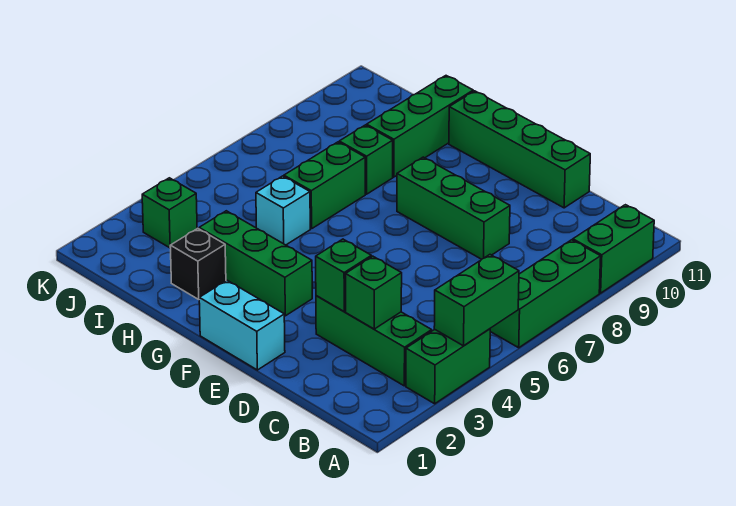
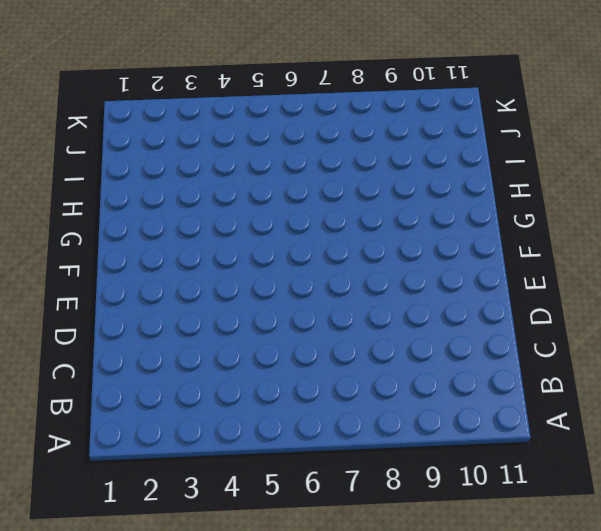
none -> green brick A3:A4 level 1
none -> green brick A6:A8 level 1
none -> green brick A9:A10 level 1

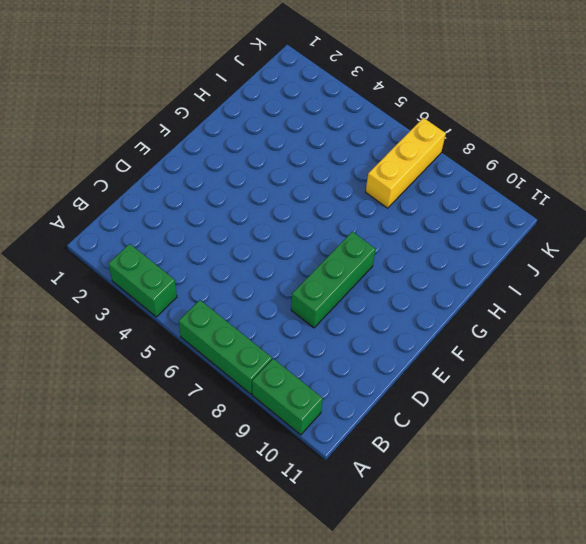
yellow brick I7:K7 level 1 -> none
none -> green brick B3:D3 level 1
none -> green brick D11:G11 level 1
none -> cyan brick E1:F1 level 1

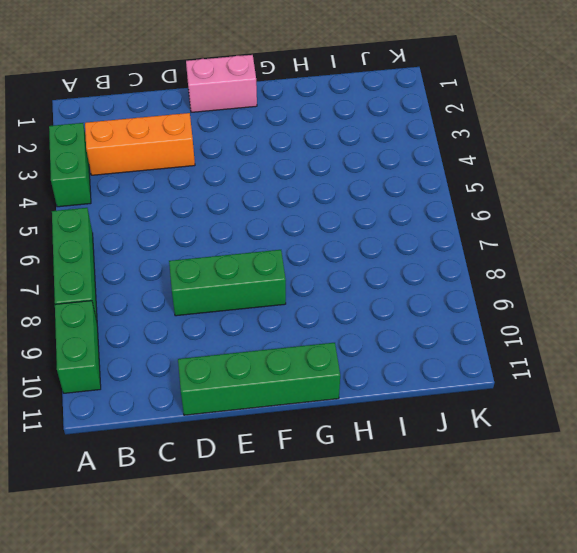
orange brick B3:D3 level 1 -> green brick B3:D3 level 1
pink brick E1:F1 level 1 -> cyan brick E1:F1 level 1
none -> green brick F3:H3 level 1
none -> black brick H2 level 1
none -> cyan brick H5 level 1

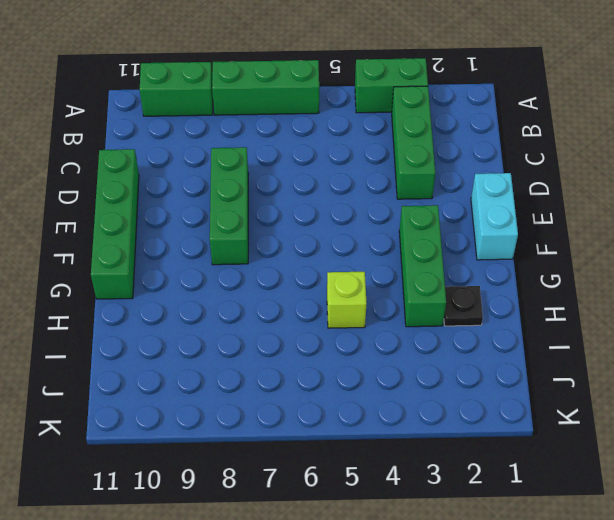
black plate H2 level 1 -> black brick H2 level 1
lime brick H5 level 1 -> cyan brick H5 level 1
none -> green brick H6:H7 level 1
none -> green brick H8 level 1
none -> green brick H9:H11 level 1

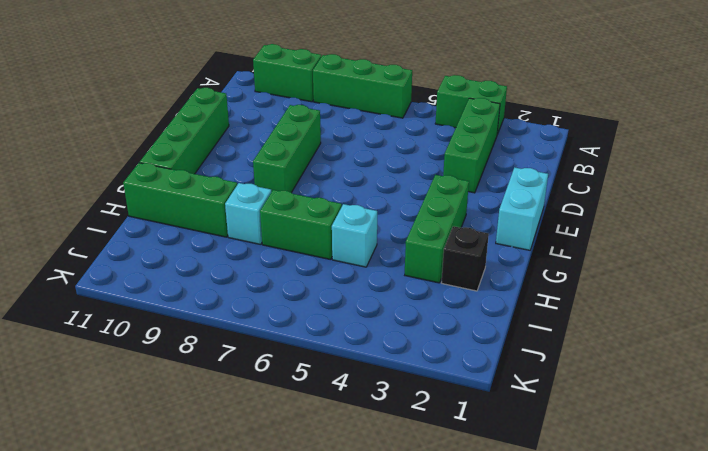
cyan brick H8 level 1 -> green brick H8 level 1
none -> green brick J3 level 1
none -> green brick A4:A5 level 2
none -> green brick C3 level 2

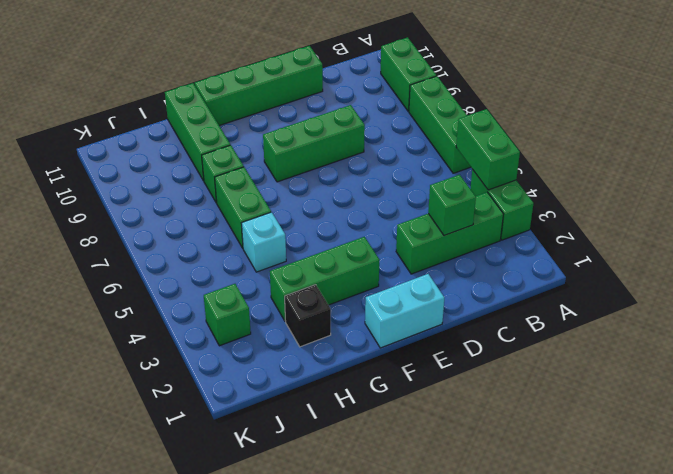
none -> green brick D3 level 2

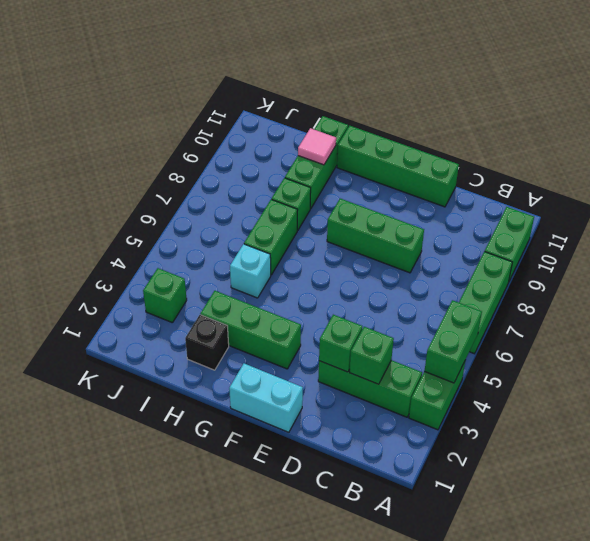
pink tile H10 level 2 -> none

